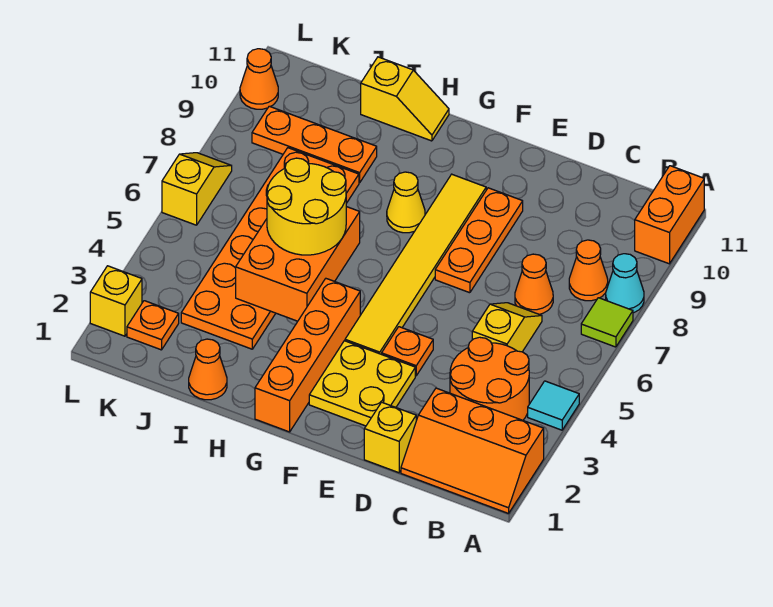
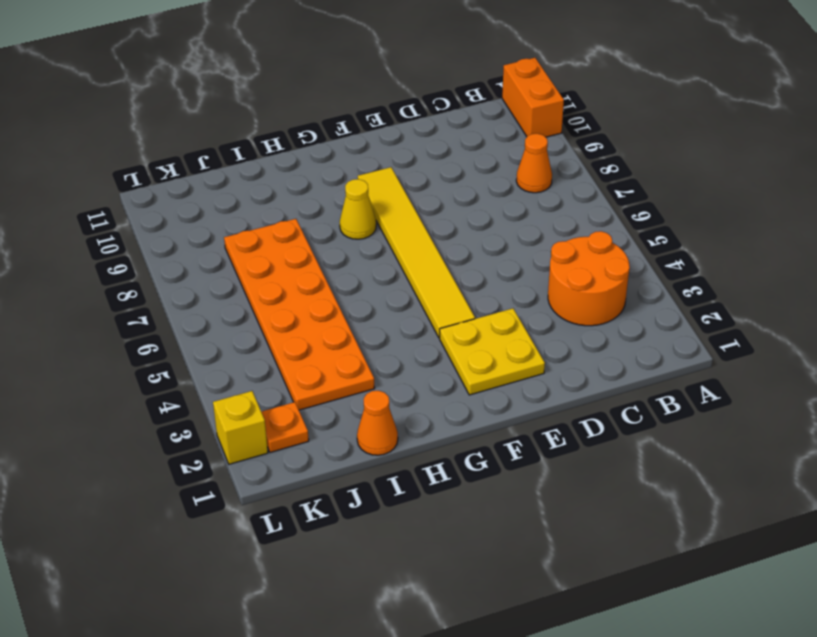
none -> orange slope A1:C2 level 1 top 2
none -> cyan tile A4 level 1
none -> lime tile A7 level 1

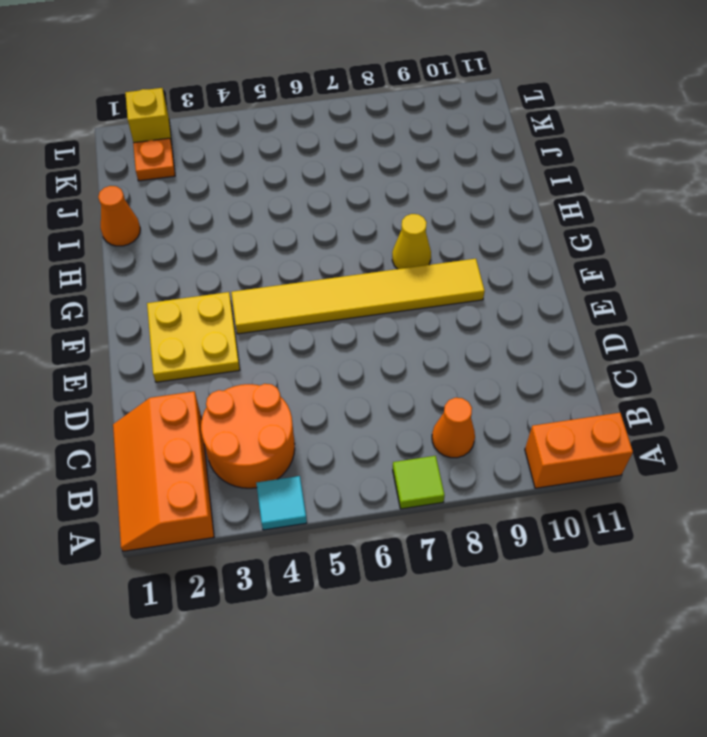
none -> cyan cone A8 level 1
none -> yellow slope C5:C6 level 1 top 5
none -> orange cone C7 level 1

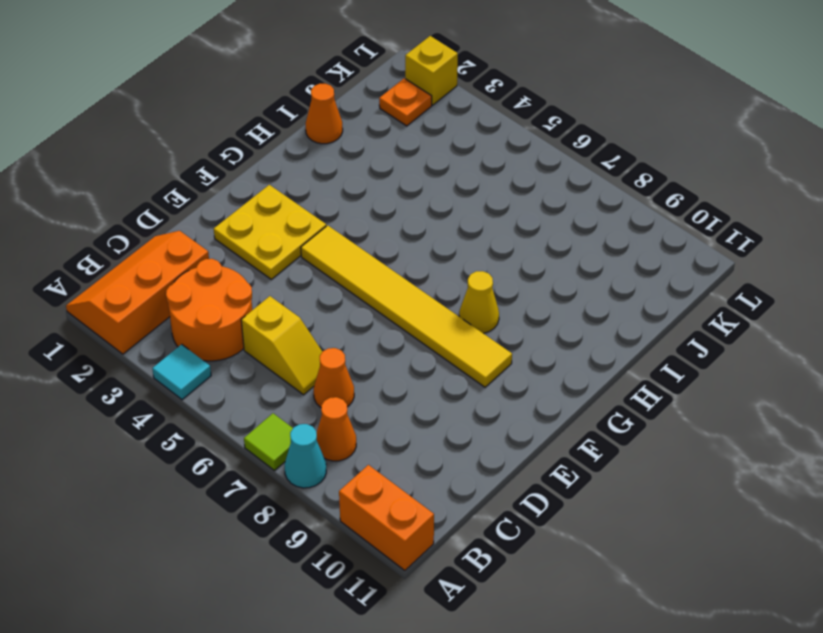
none -> yellow brick D1 level 1
none -> orange plate E4 level 1
none -> orange plate E7:E9 level 1

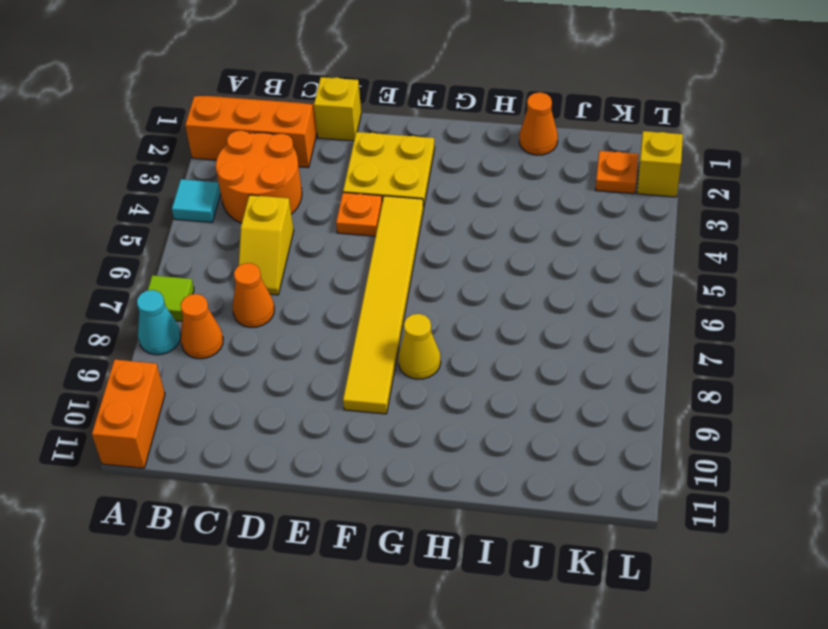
none -> orange plate E7:E9 level 1
none -> orange brick G1:G4 level 1
none -> yellow slope H11:I11 level 1 top I

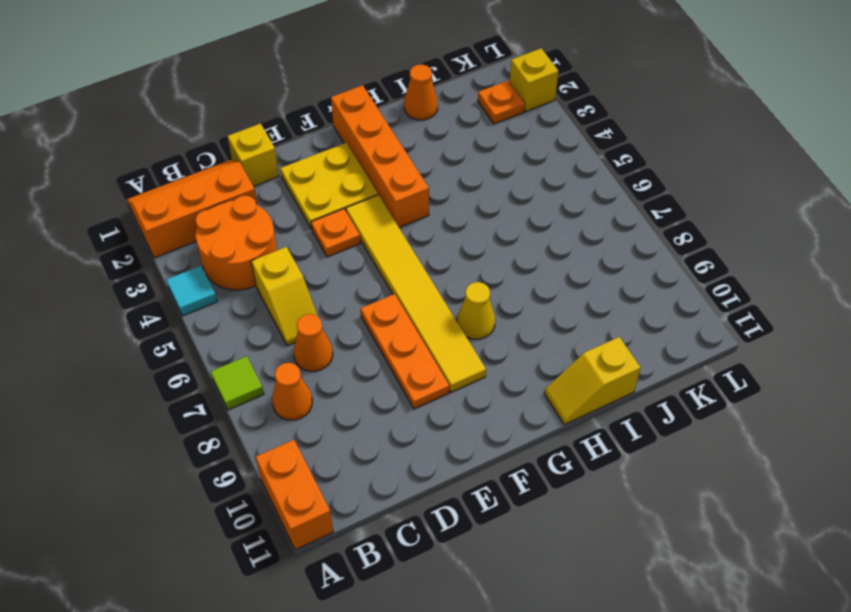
none -> cyan cone A8 level 1
none -> orange plate I3:J8 level 1
none -> orange plate I9:K9 level 1

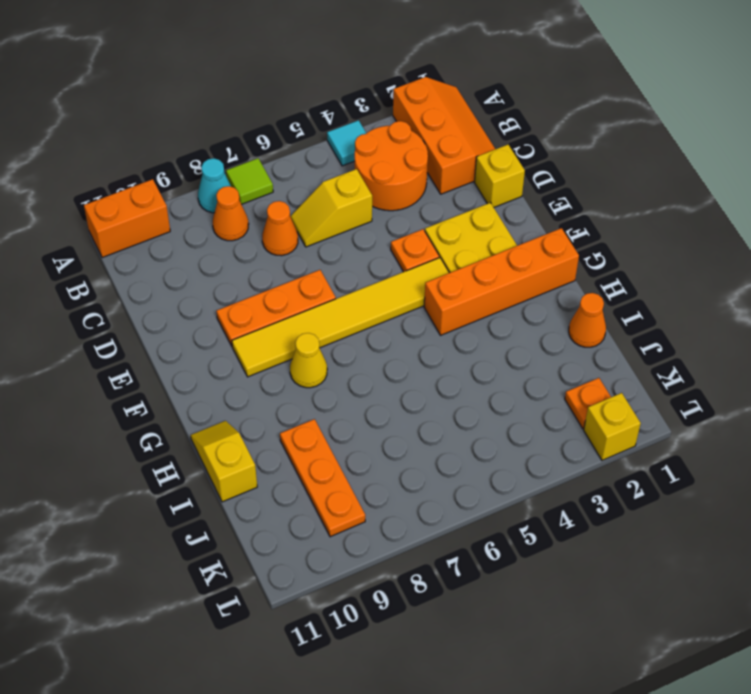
none -> orange plate I3:J8 level 1
none -> yellow slope L6:L7 level 1 top 6
none -> orange cone L10 level 1

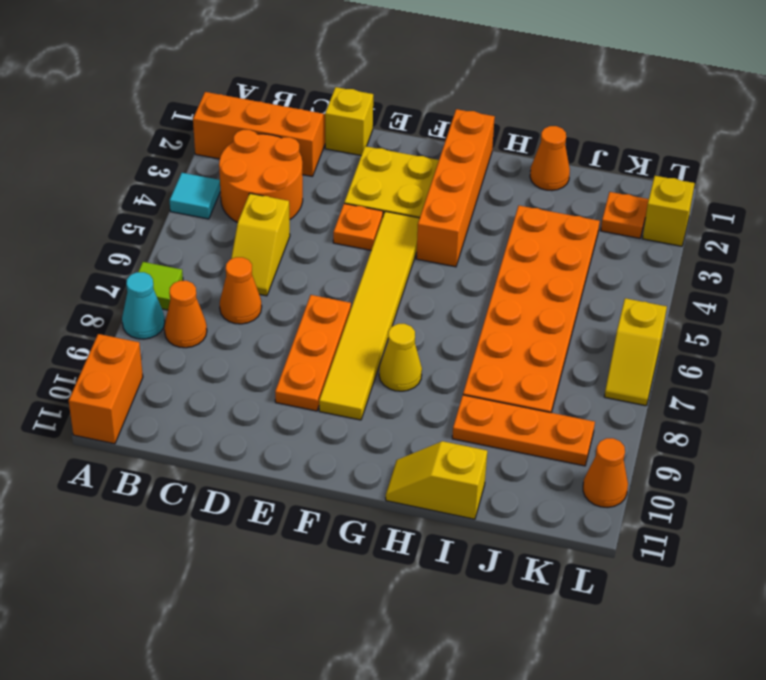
none -> orange brick H4:I6 level 2
none -> yellow round brick H5:I6 level 3

